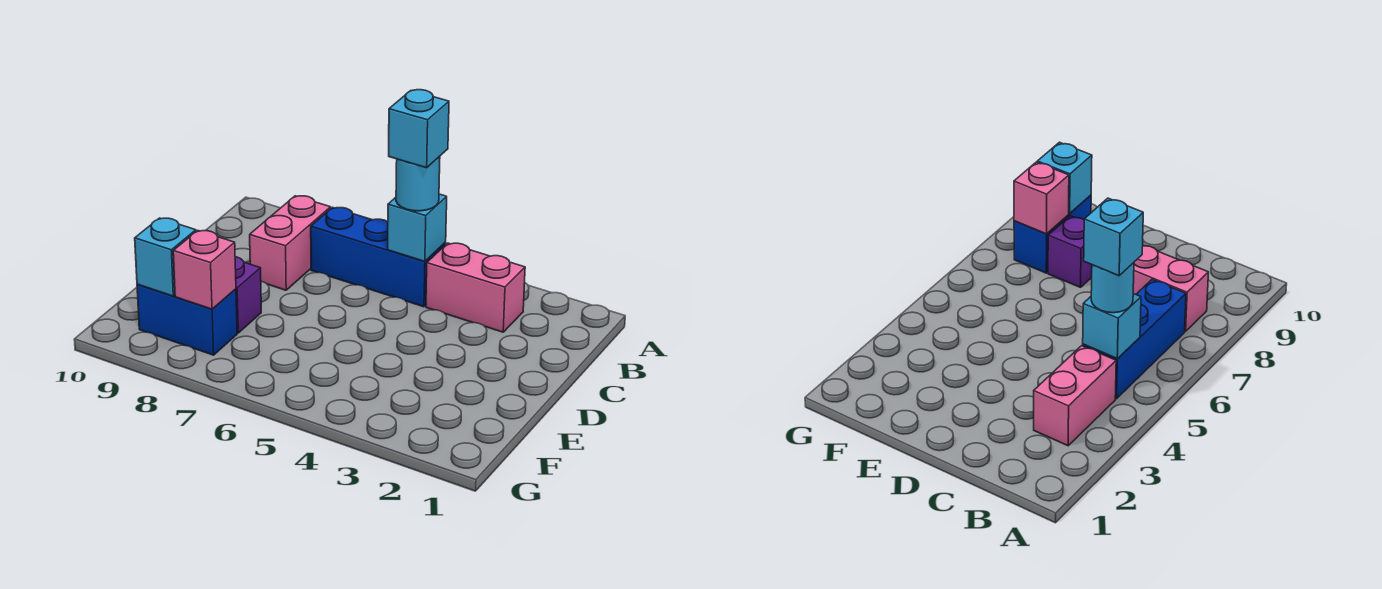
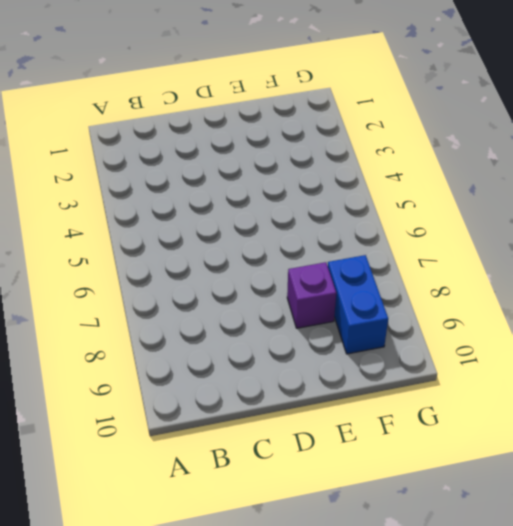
none -> pink brick B3:B4 level 1
none -> blue brick B5:B7 level 1

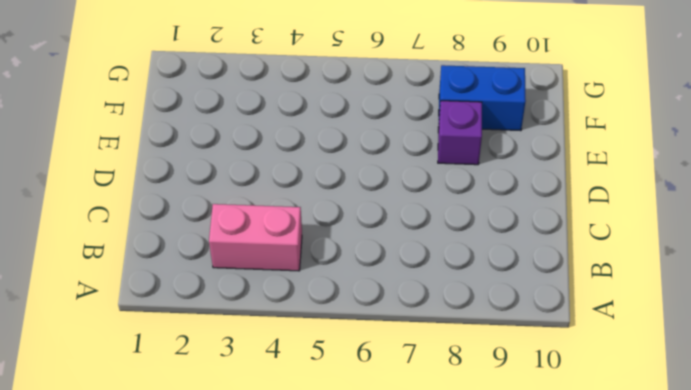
none -> blue brick B5:B7 level 1
none -> pink brick B8:C8 level 1

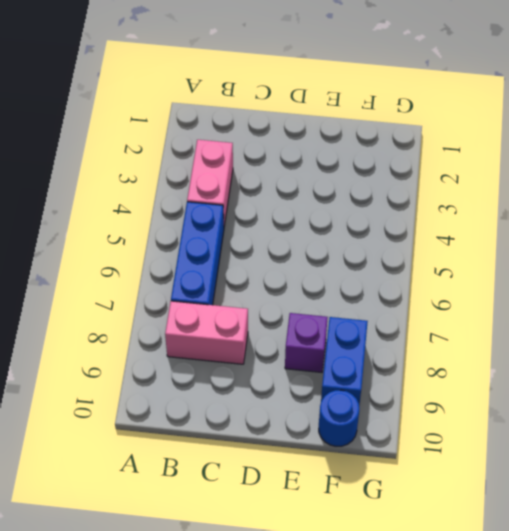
blue round brick F10 level 1 -> none
none -> cyan brick B5 level 2
none -> pink brick F8 level 2

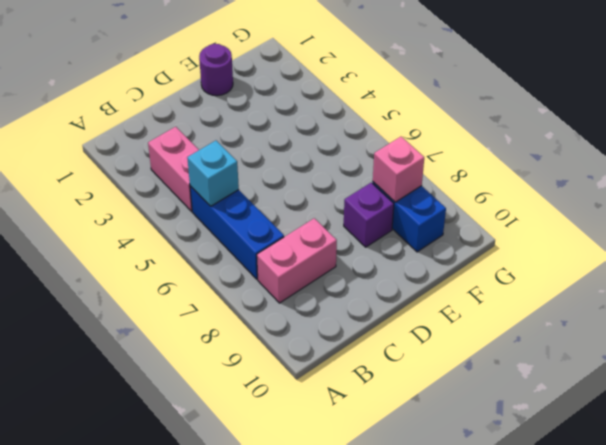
purple round brick E1 level 1 -> none
none -> cyan brick F9 level 2
none -> cyan round brick B5 level 3

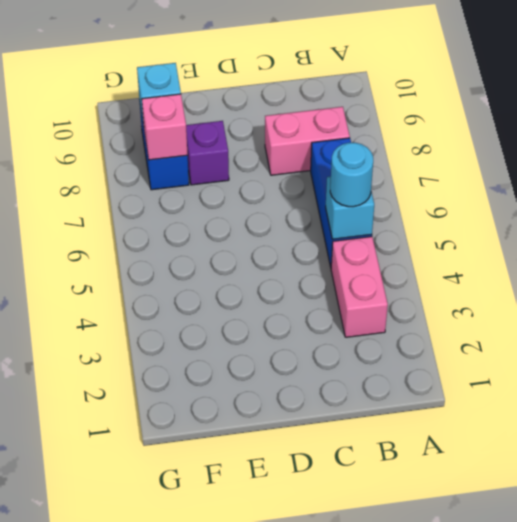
none -> cyan brick B5 level 4

